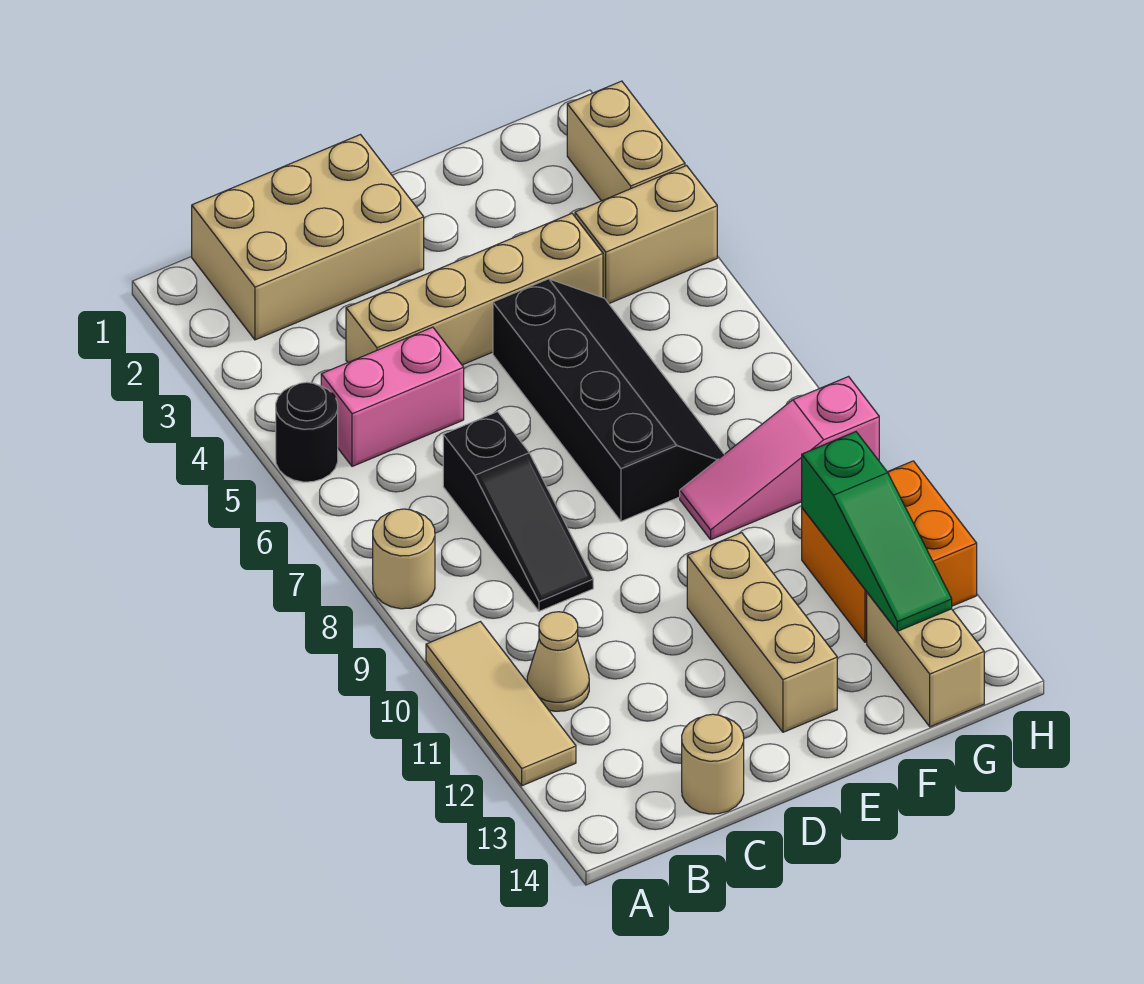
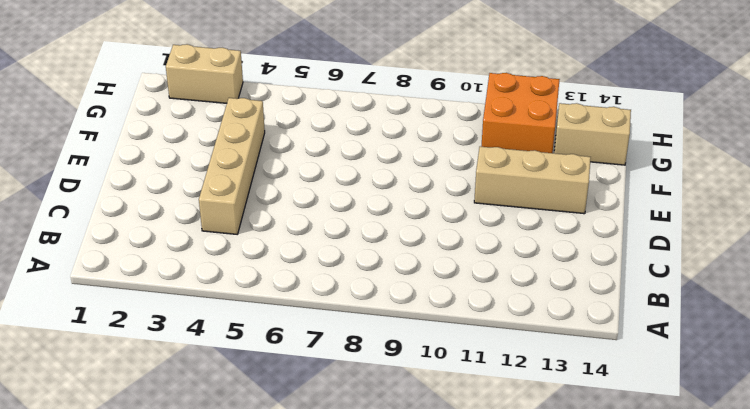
none -> black round brick A5 level 1
none -> tan round brick A8 level 1
none -> tan tile A10:A12 level 1

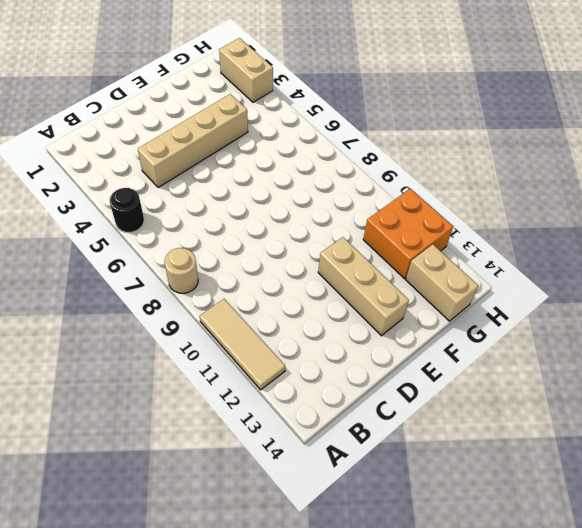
none -> tan brick B1:D2 level 1
none -> pink brick B5:C5 level 1
none -> tan cone B11 level 1

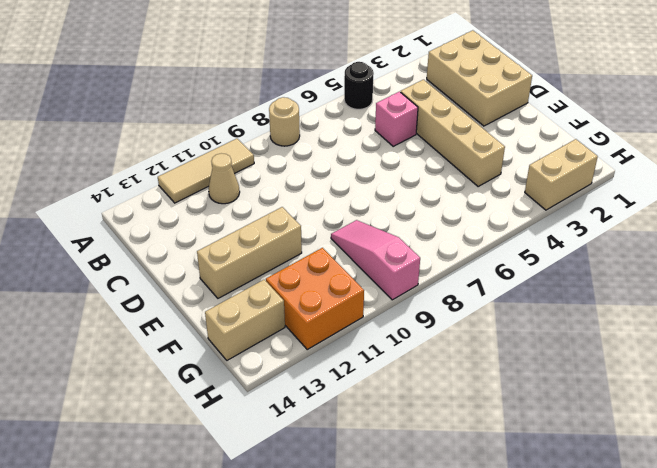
pink brick C5 level 1 -> pink brick B5:C5 level 1
none -> black slope C7:C9 level 1 top 7
none -> tan round brick C14 level 1
none -> black slope E5:F8 level 1 top E

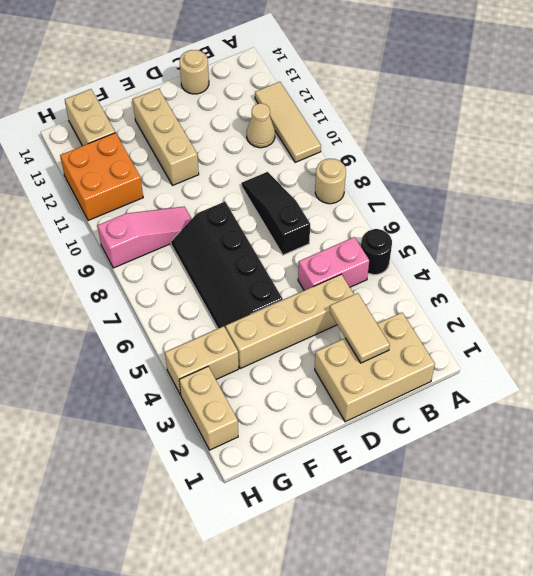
tan tile C2:C3 level 2 -> none
none -> green slope G11:G13 level 2 top 11

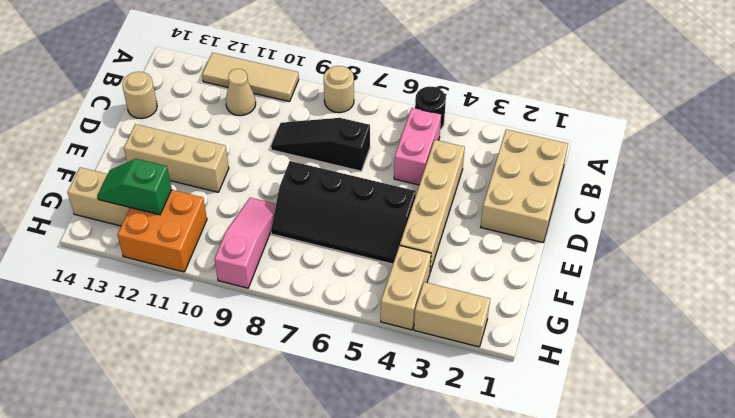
green slope G12:G13 level 2 top 12 -> green slope G11:G13 level 2 top 11

